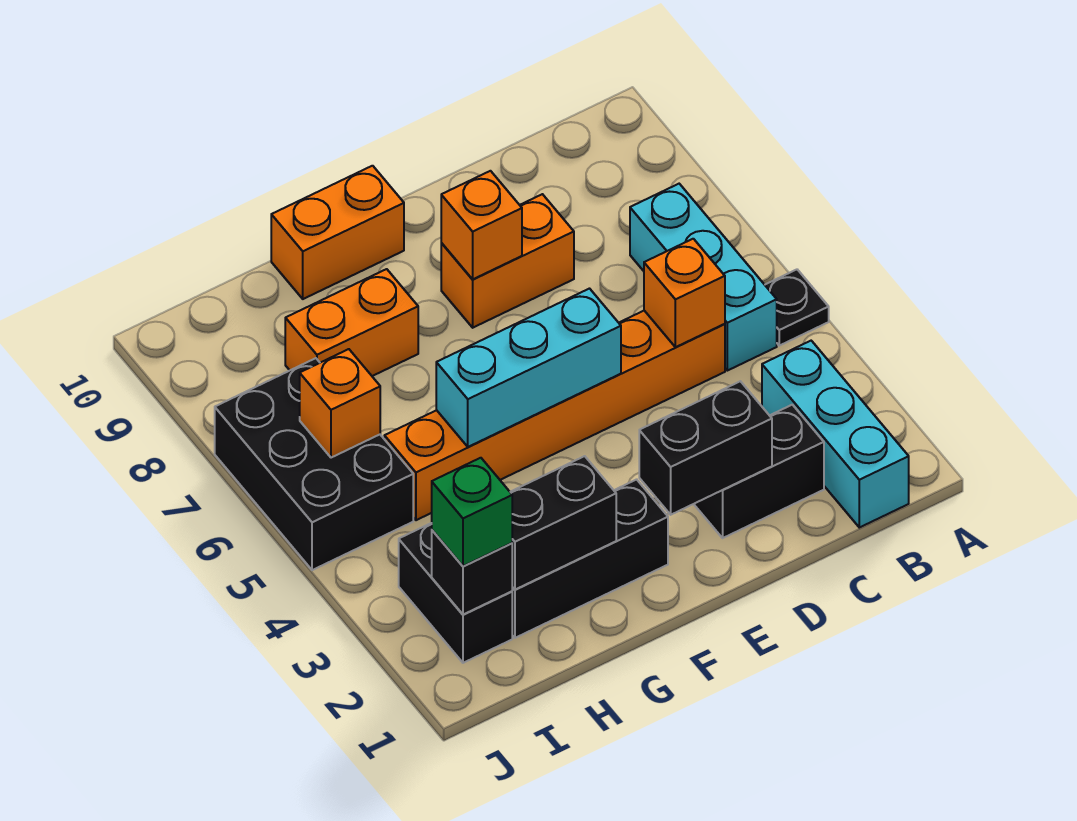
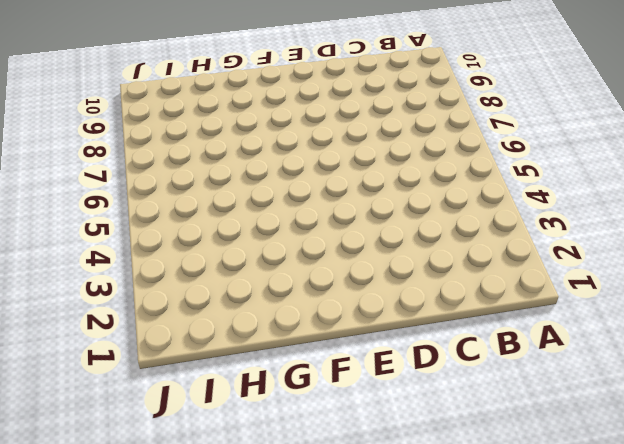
none -> black plate A5 level 1
none -> cyan brick B1:B3 level 1
none -> cyan brick B5:B7 level 1

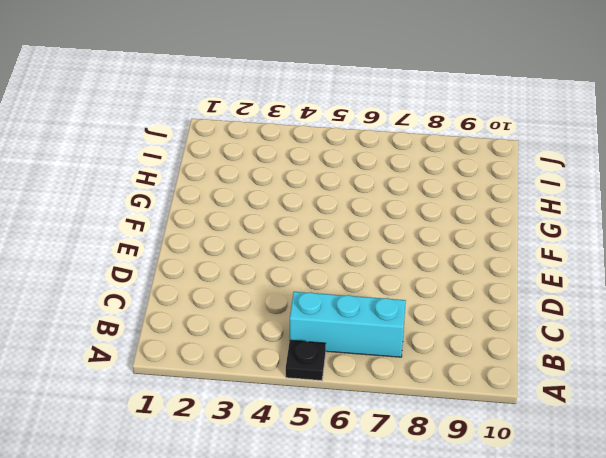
none -> cyan brick B1:B3 level 1
none -> black brick C2:D2 level 1
none -> orange brick C5:H5 level 1

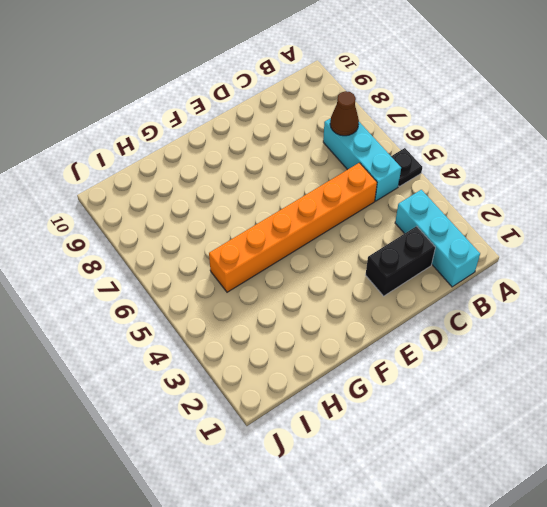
brown cone B7 level 2 -> none
none -> orange brick D8:E8 level 1
none -> black brick F2:H2 level 1
none -> orange brick F10:G10 level 1

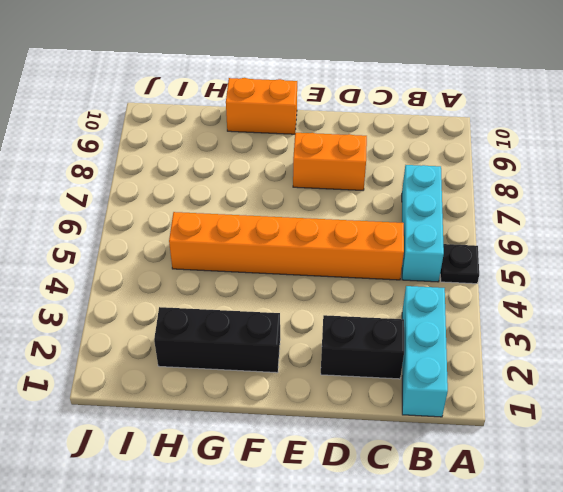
none -> orange brick G8:H8 level 1
none -> black brick I2:I3 level 1
none -> black brick I5:J7 level 1

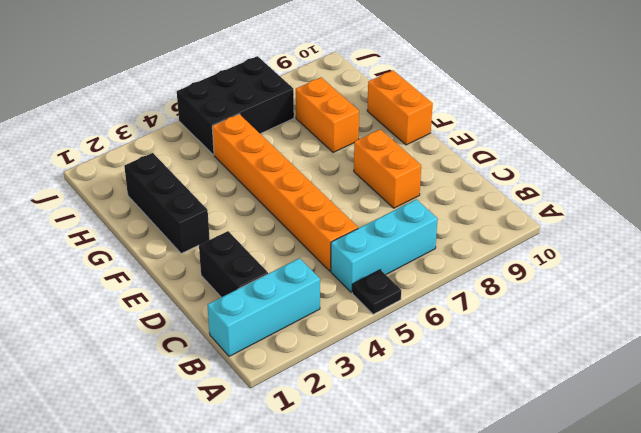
none -> black brick I2:I3 level 1
none -> orange brick C5 level 2
none -> black brick D2:E2 level 2

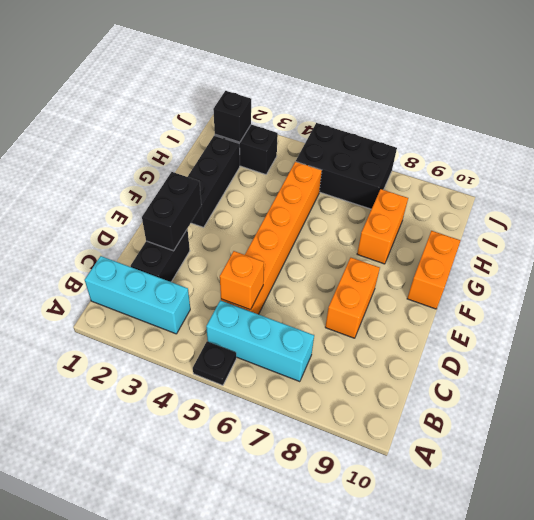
none -> cyan brick E5:G5 level 2
none -> orange brick E8 level 2
none -> black brick G2:H2 level 2

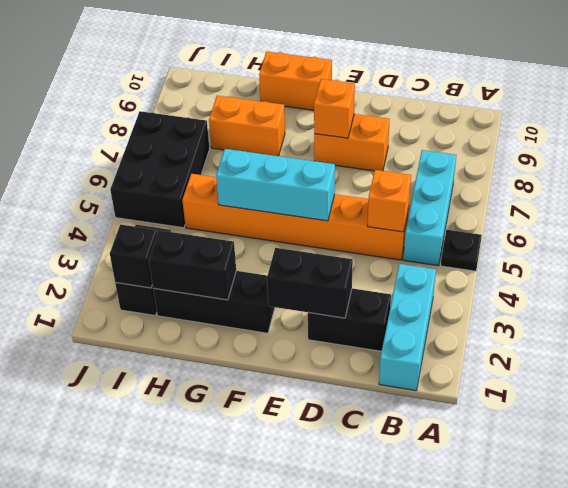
none -> orange brick I6 level 2
none -> green brick I2 level 3

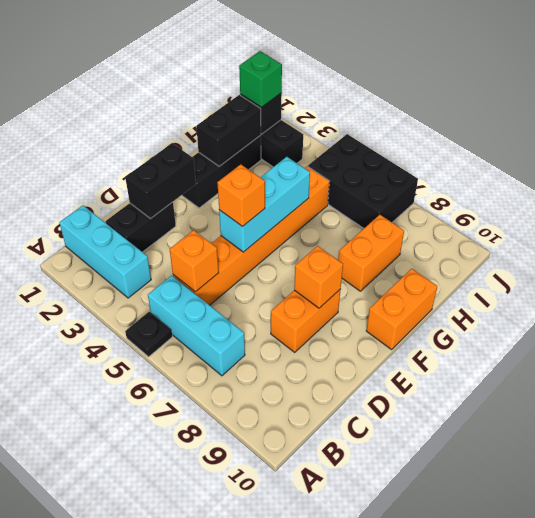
orange brick E5 level 3 -> orange brick I6 level 2

